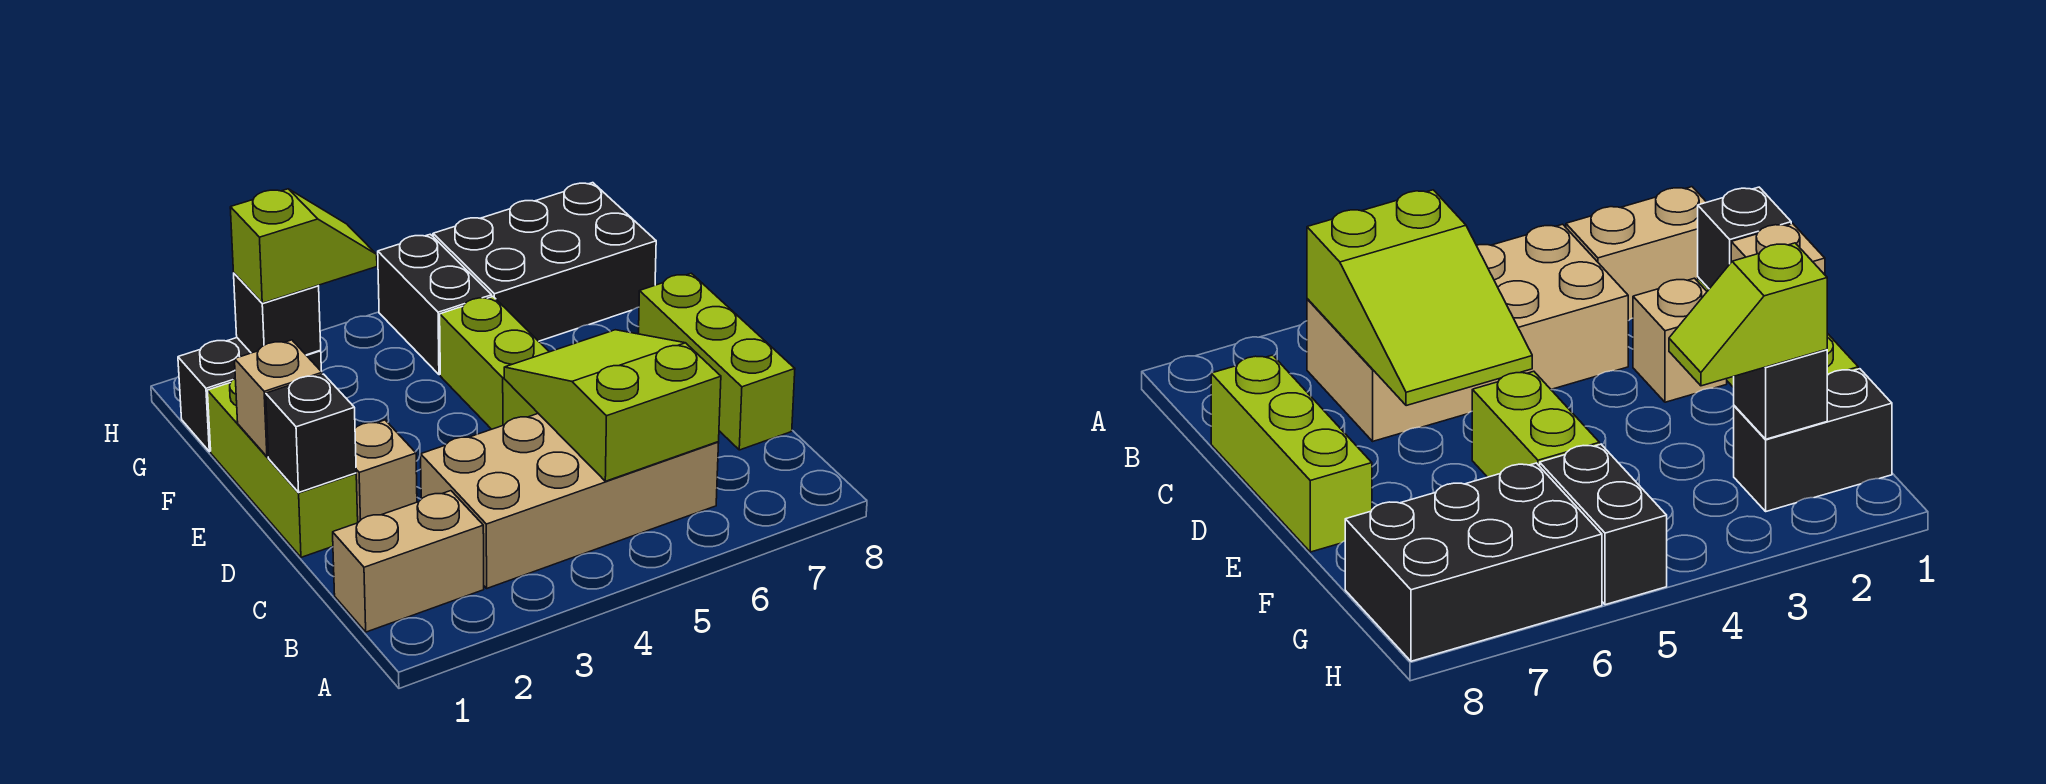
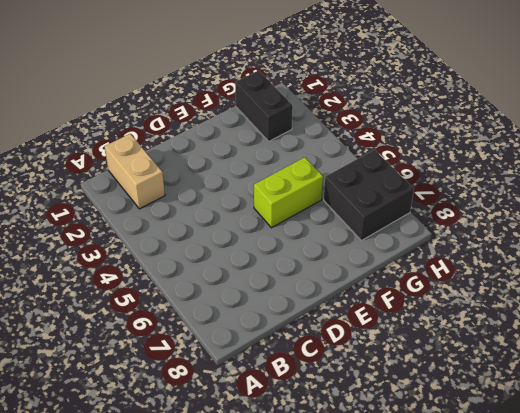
black brick G6:H7 level 1 -> black brick G6:H8 level 1
none -> tan brick B3:C6 level 1
none -> lime brick C8:E8 level 1
none -> lime brick D1:F1 level 1

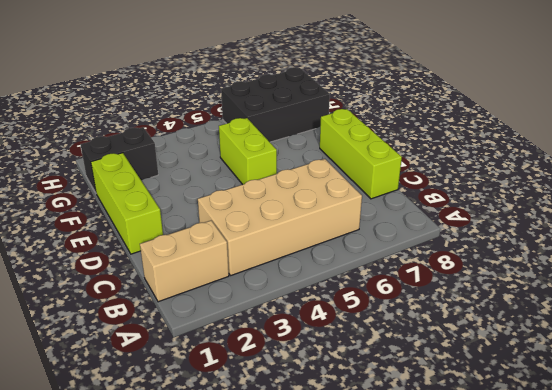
none -> tan brick D2 level 1
none -> black brick G5:H5 level 1
none -> lime slope B5:D6 level 2 top B

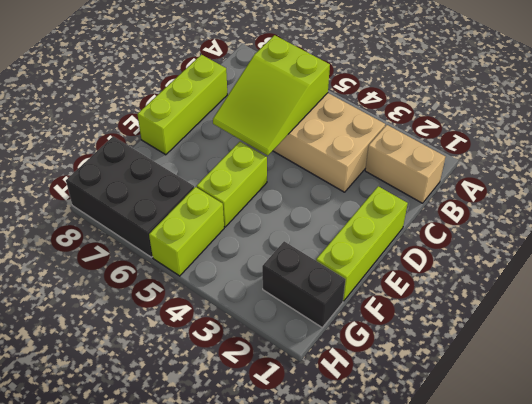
lime brick G5:H5 level 1 -> black brick G5:H5 level 1
none -> tan brick D2 level 1
none -> black brick D1 level 2
none -> tan brick E1 level 2

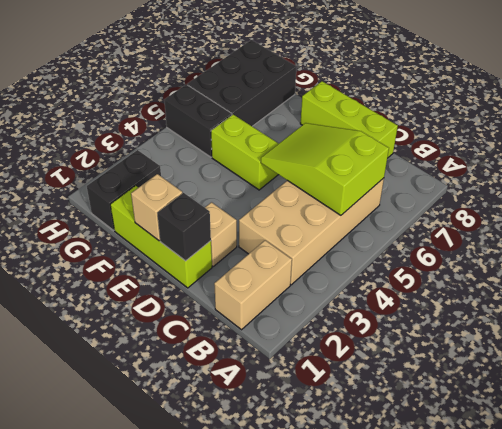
none -> black brick G2 level 2
none -> lime slope G2:G3 level 3 top 2

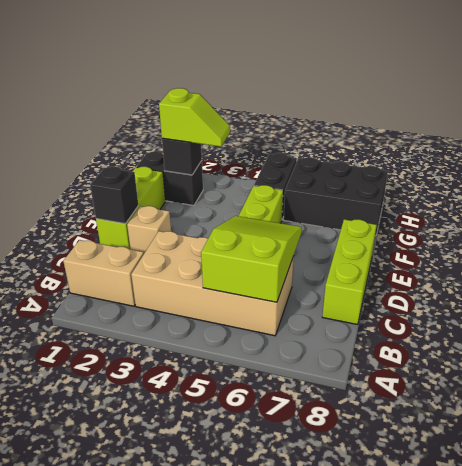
none -> tan brick E1 level 2

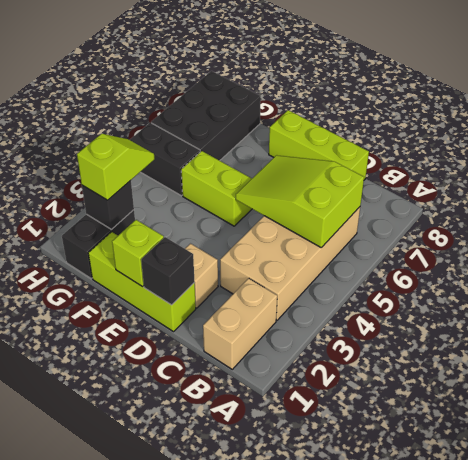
lime brick E1 level 2 -> tan brick E1 level 2

